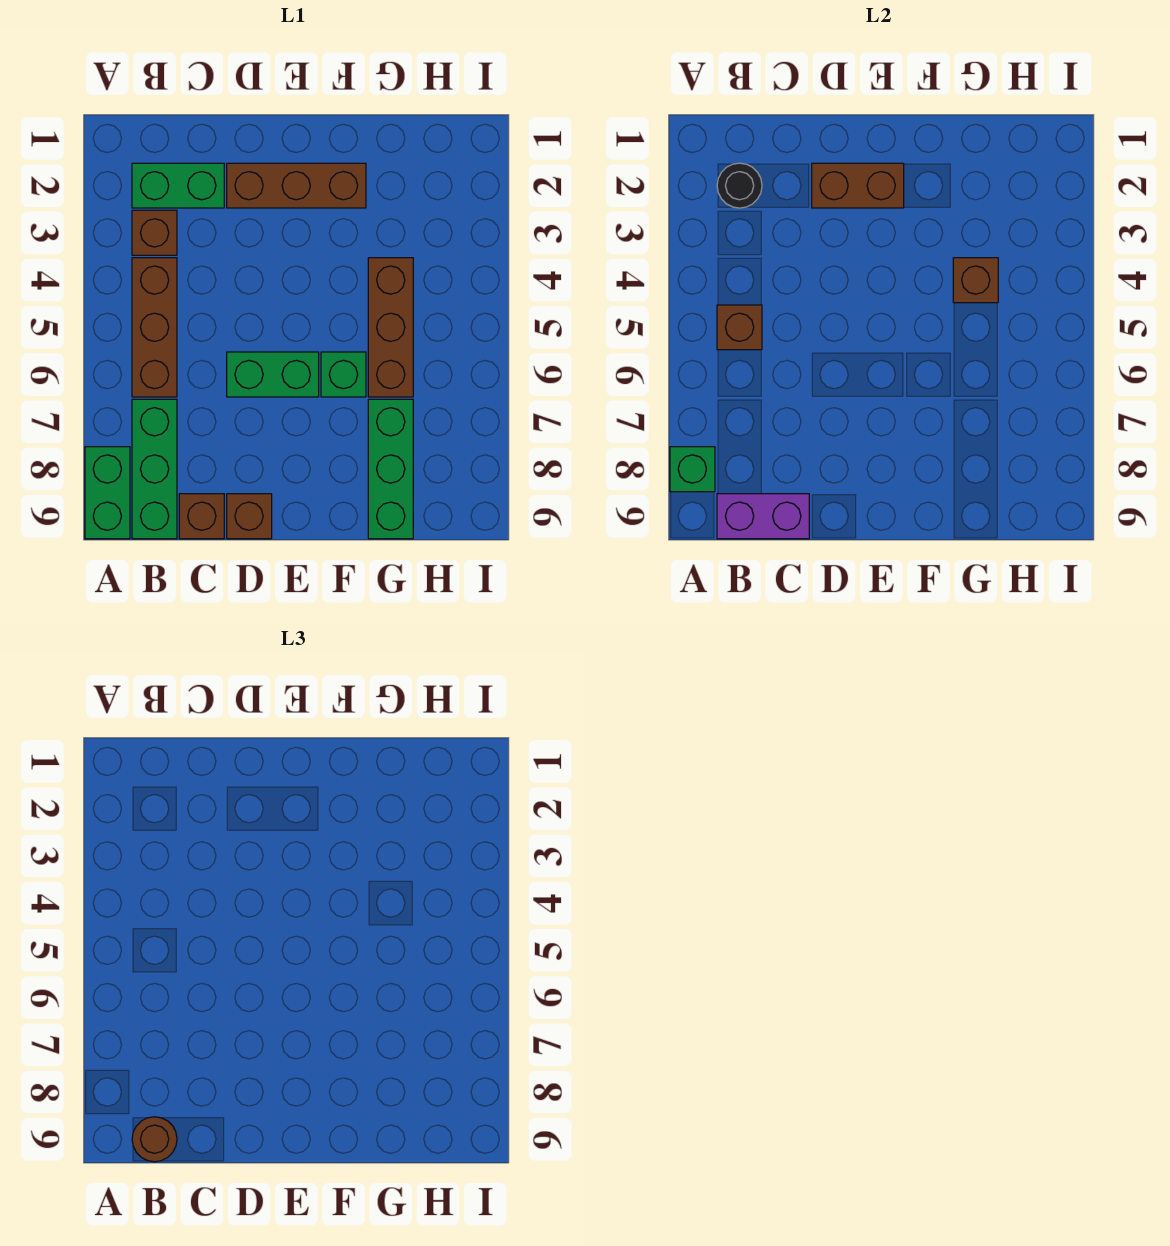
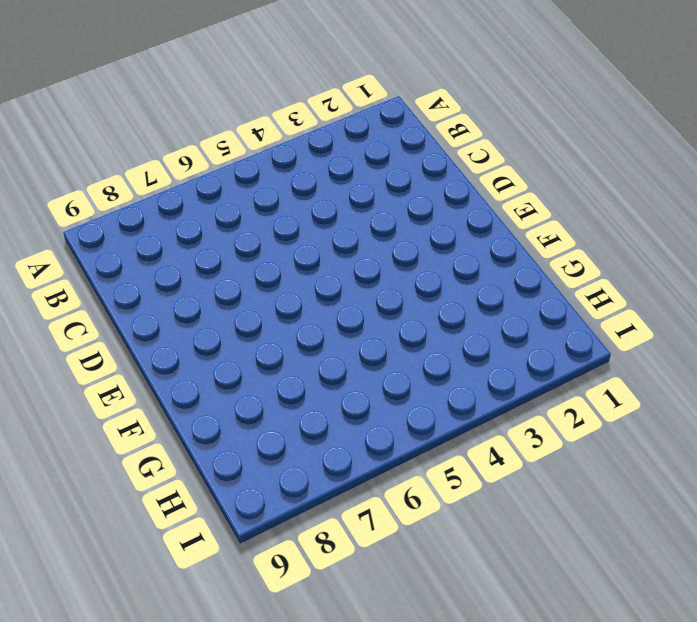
none -> green brick A8:A9 level 1
none -> green brick B2:C2 level 1
none -> brown brick B3 level 1

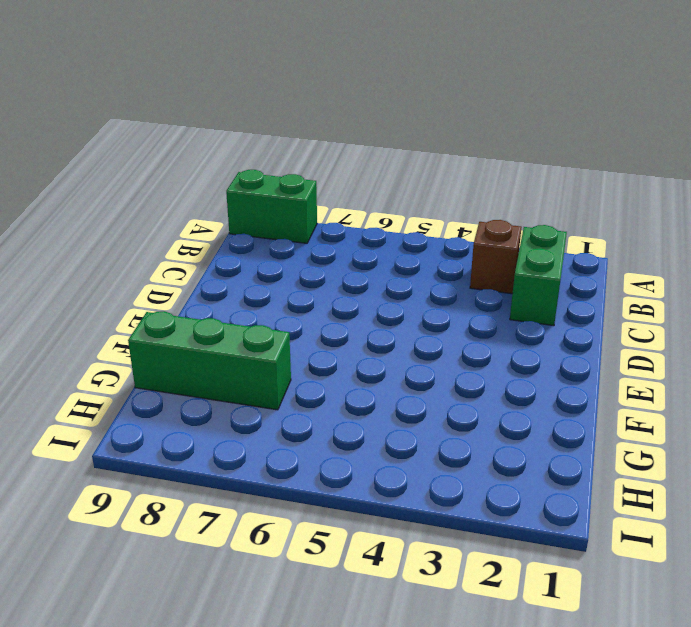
none -> brown brick B4:B6 level 1
none -> green brick B7:B9 level 1
none -> brown brick C9 level 1

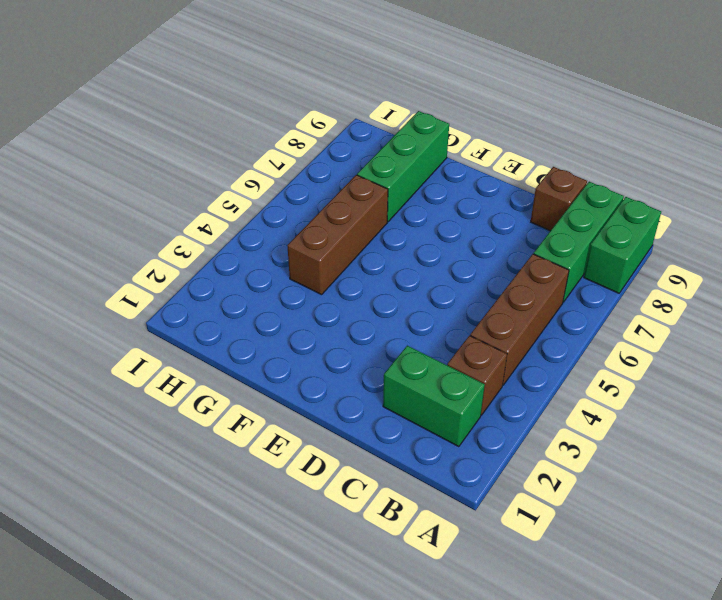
none -> brown brick D2:F2 level 1
none -> green brick D6:E6 level 1
none -> brown brick D9 level 1

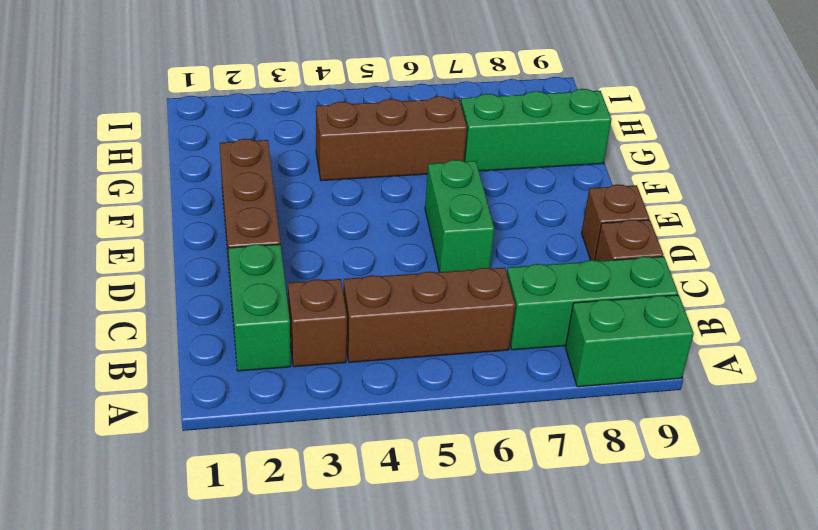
none -> green brick F6 level 1
none -> green brick A8 level 2
none -> black round brick B2 level 2

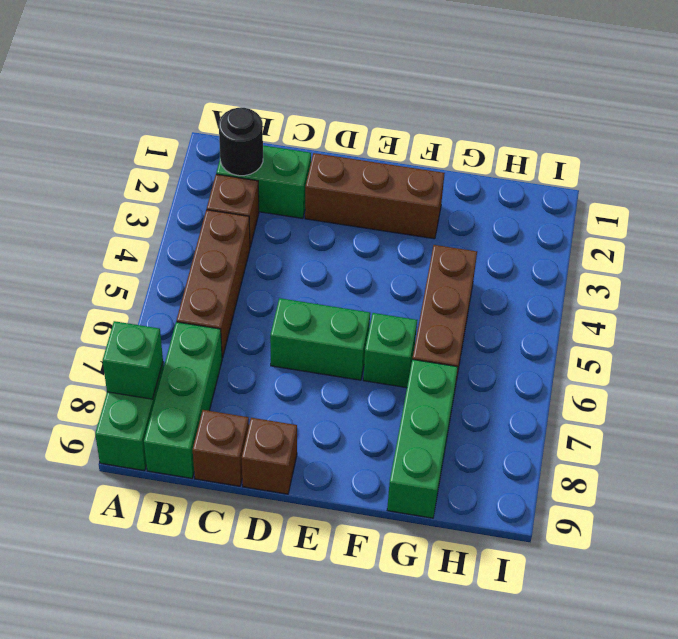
none -> brown brick B5 level 2
none -> purple brick B9:C9 level 2
none -> brown brick D2:E2 level 2

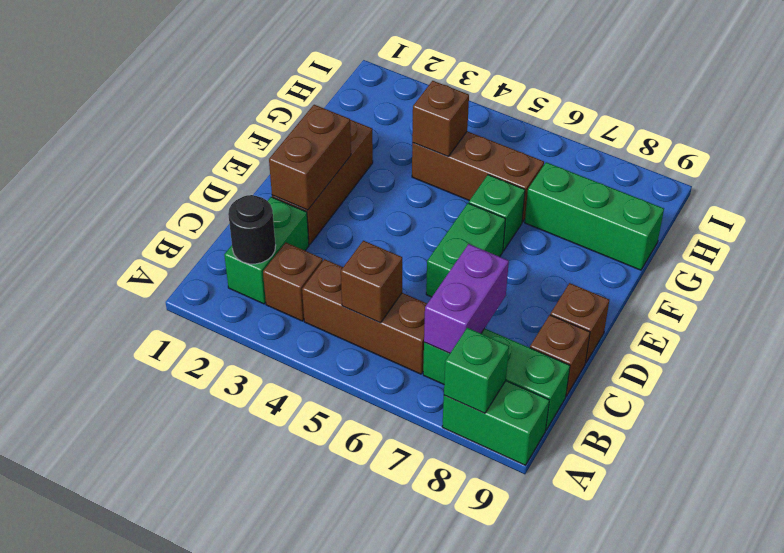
purple brick B7:C7 level 2 -> purple brick B9:C9 level 2
none -> brown round brick B9 level 3

